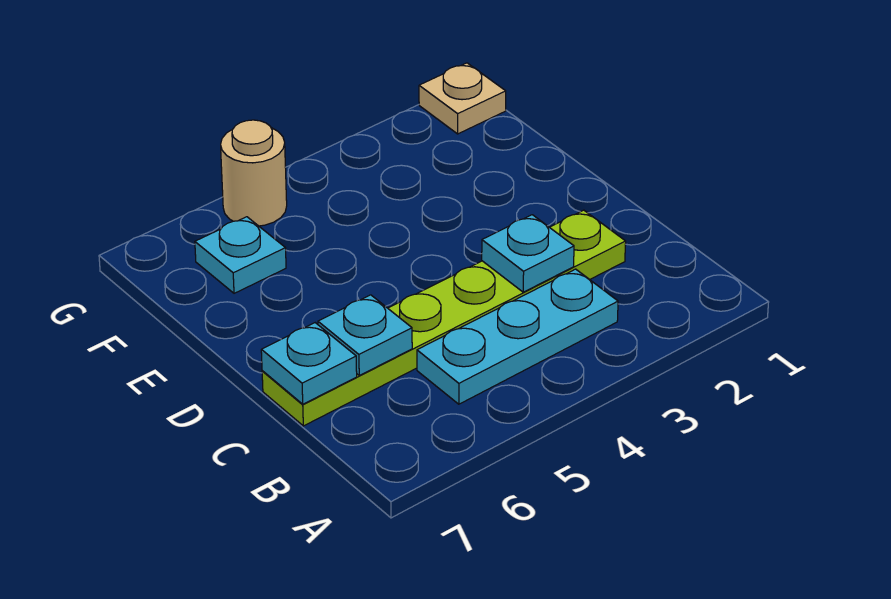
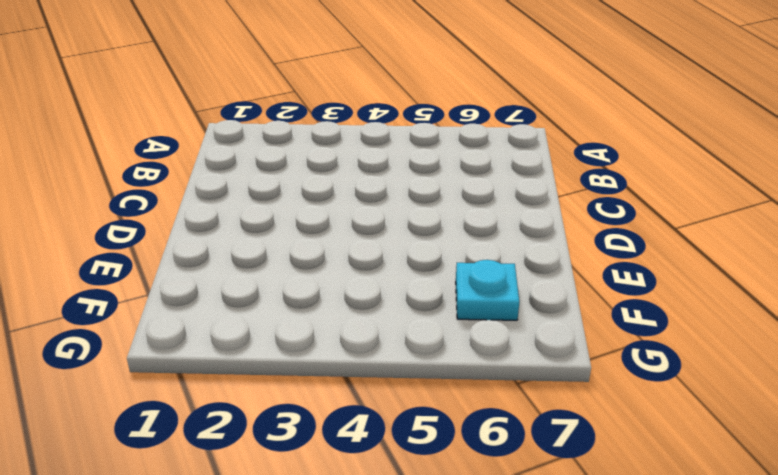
none -> cyan plate B3:B5 level 1
none -> lime plate C2:C7 level 1

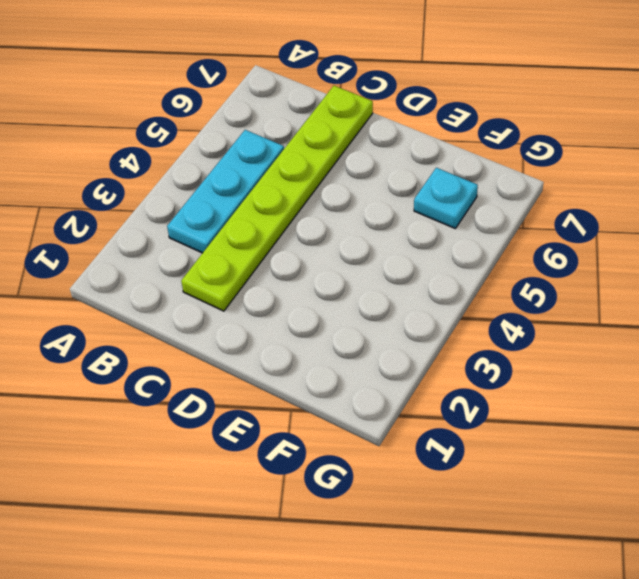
none -> tan plate G1 level 1
none -> tan round brick G5 level 1

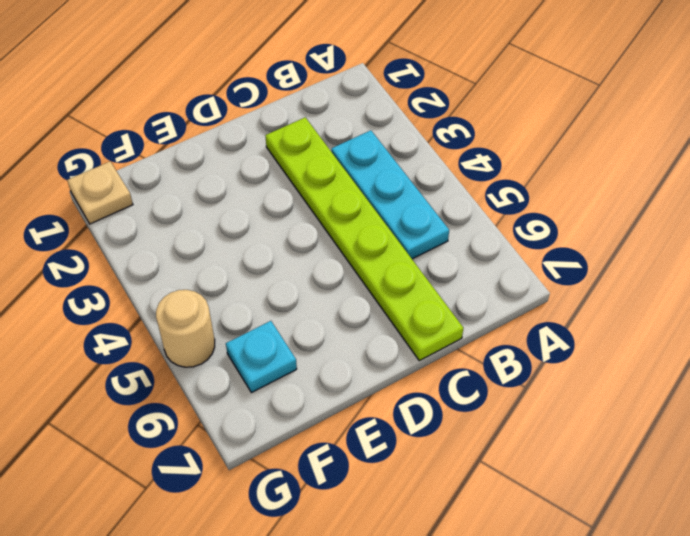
none -> cyan plate C3 level 2
none -> cyan plate C6 level 2

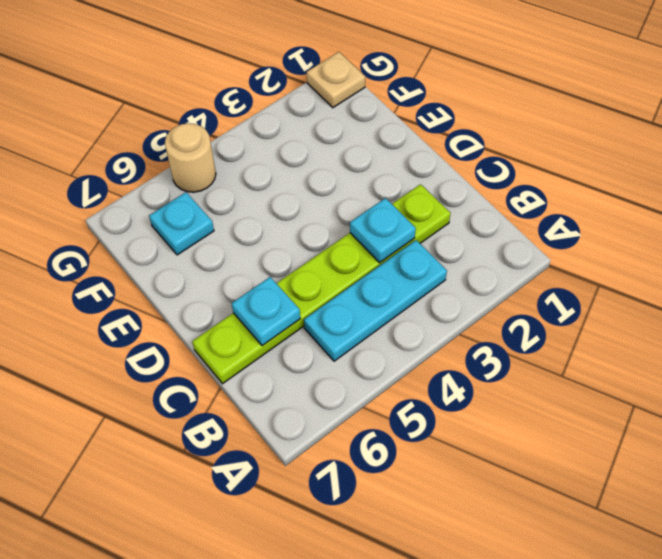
none -> cyan plate C7 level 2

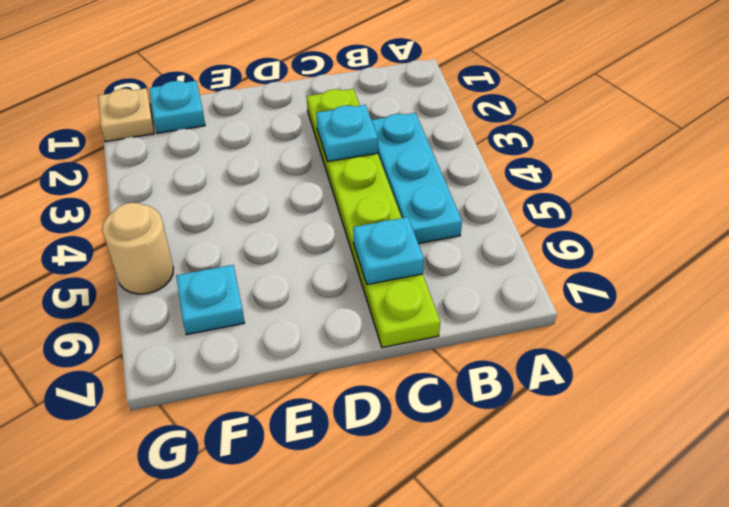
cyan plate F1 level 1 -> cyan plate C7 level 2

